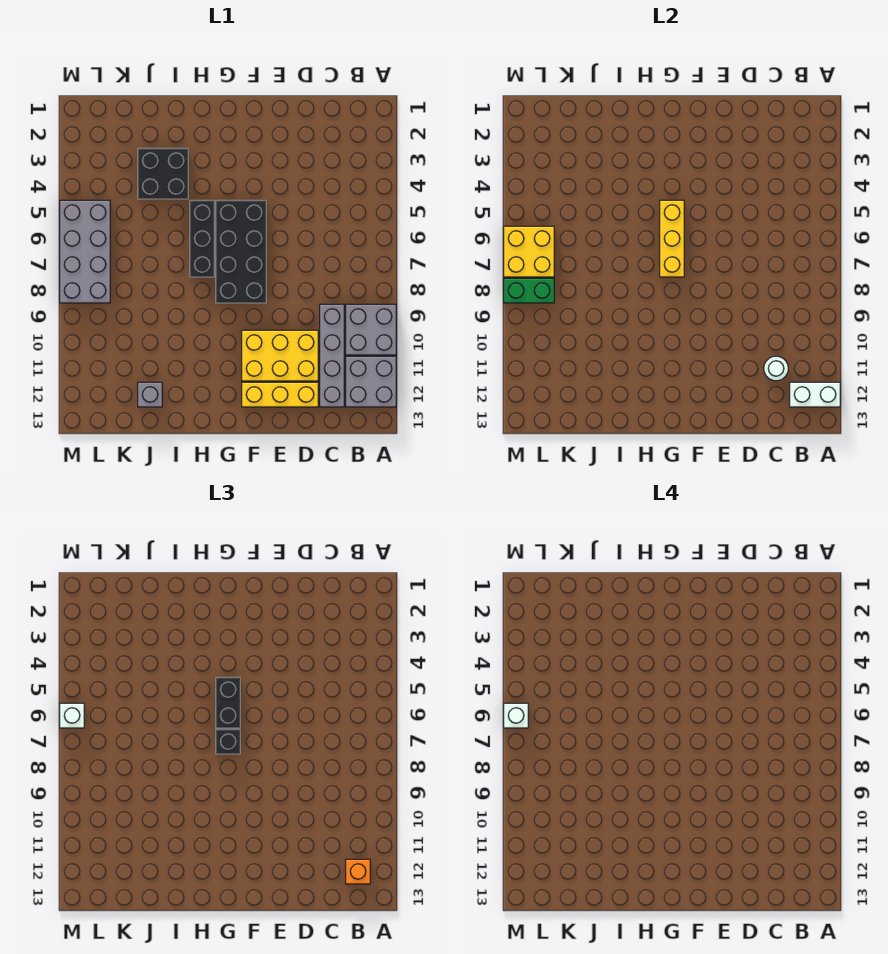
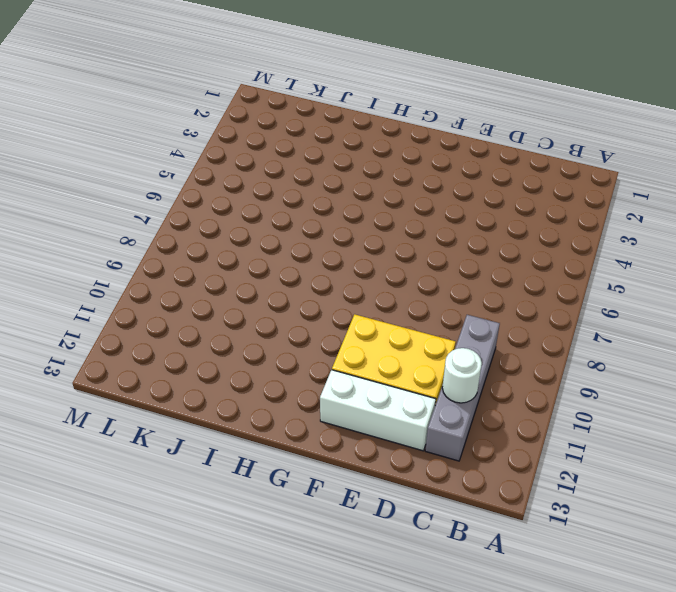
white brick D12:F12 level 1 -> yellow brick D12:F12 level 1
none -> grey brick A9:B10 level 1
none -> grey brick A11:B12 level 1
none -> black brick F5:G8 level 1

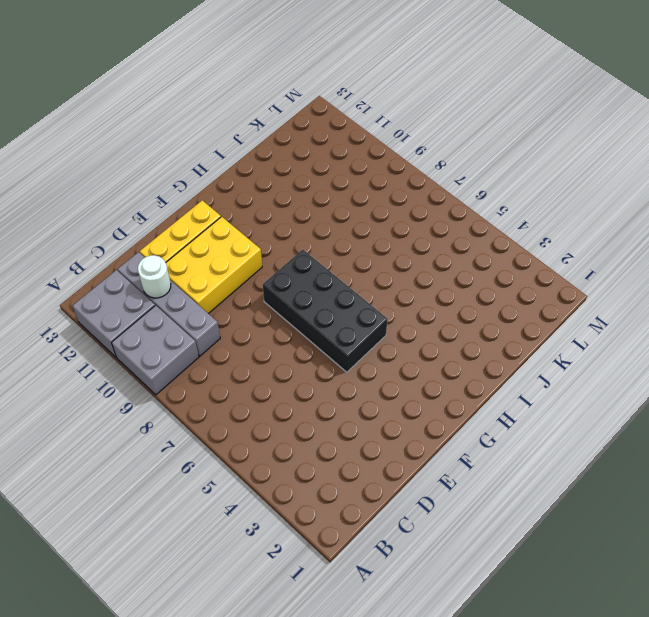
none -> black brick H5:H7 level 1
none -> black brick I3:J4 level 1
none -> grey brick J12 level 1

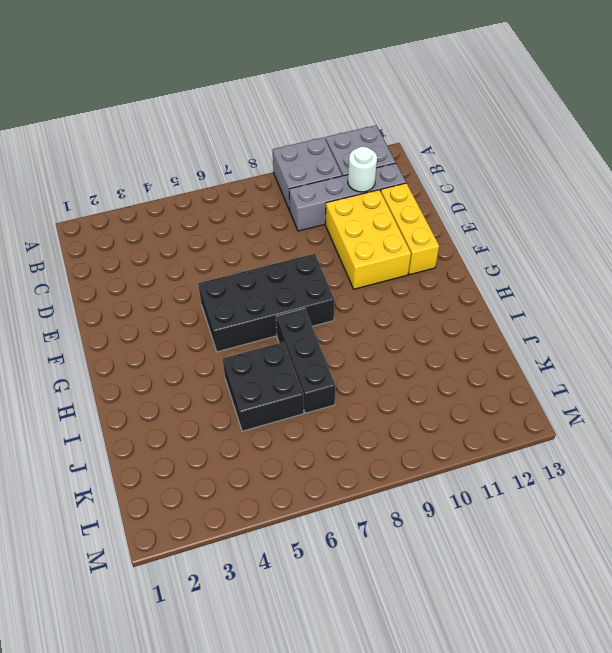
black brick H7:J7 level 1 -> black brick H5:H7 level 1
black brick I5:J6 level 1 -> black brick I3:J4 level 1
none -> grey brick J12 level 1
none -> grey brick L5:M8 level 1
none -> white brick A12:B12 level 2

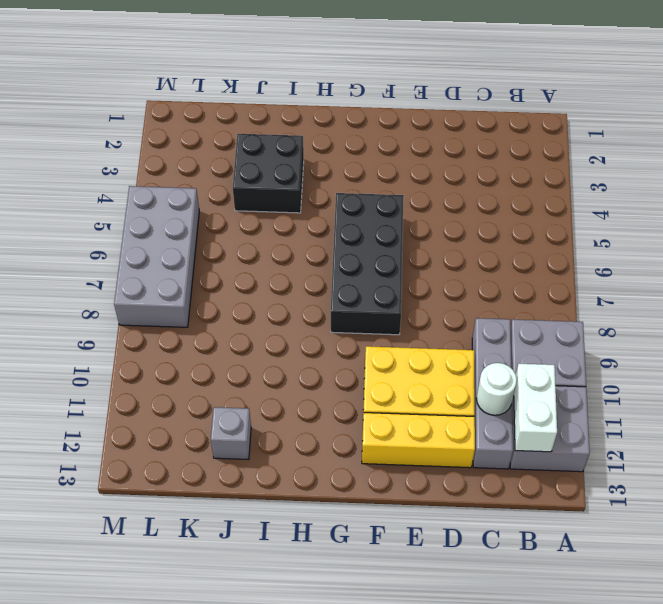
white brick B11:B12 level 2 -> white brick A12:B12 level 2
none -> black brick H5:H7 level 1
none -> yellow brick G5:G7 level 2
none -> yellow brick L6:M7 level 2

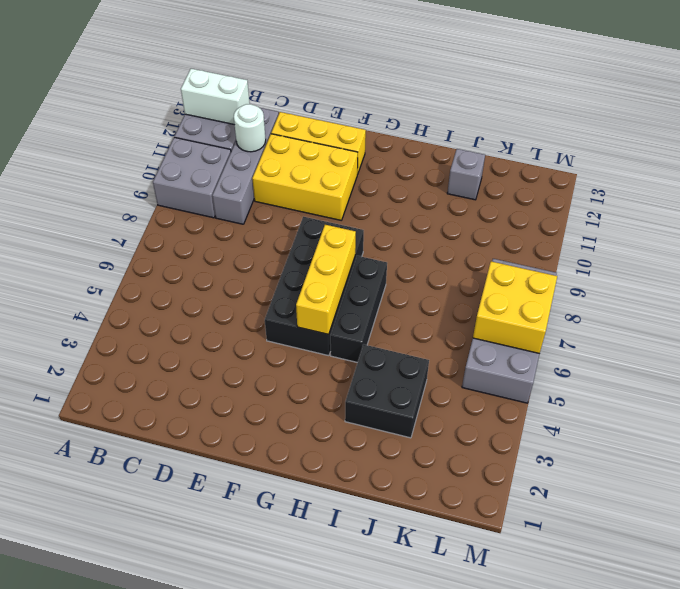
none -> green brick L8:M8 level 2
none -> orange brick B12 level 3
none -> black brick G5:G6 level 3

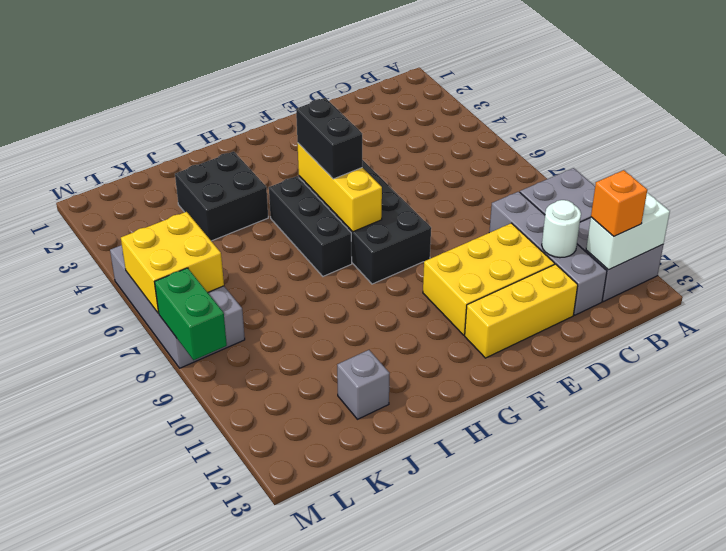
green brick M8:M9 level 2 -> green brick L8:M8 level 2
none -> black brick G7 level 3
none -> white brick M6 level 3
none -> white brick M6 level 4

